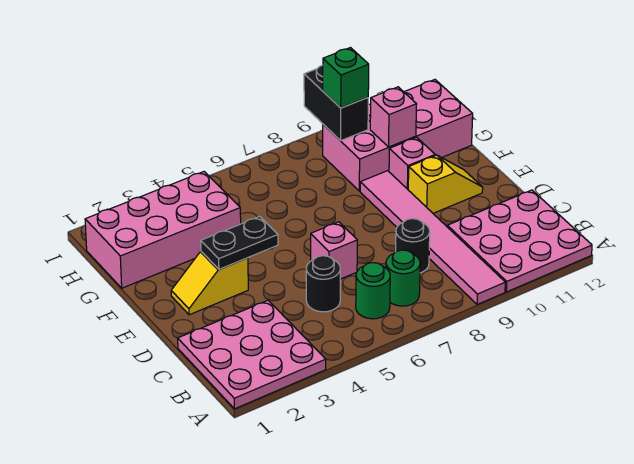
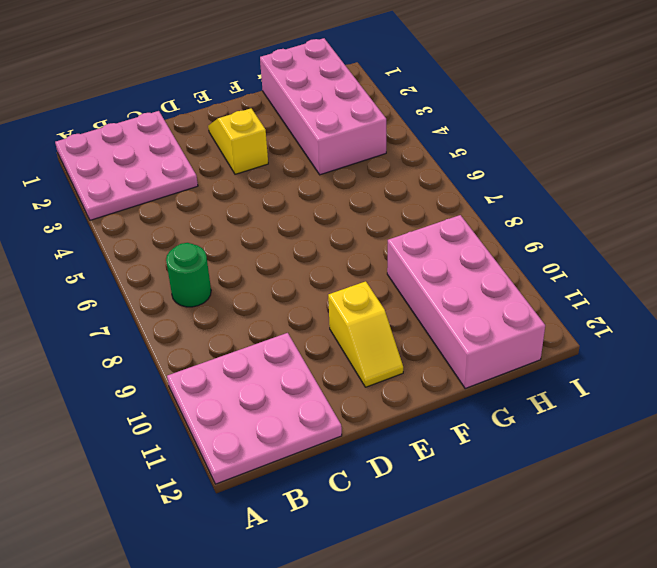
none -> pink tile A9:F9 level 1
none -> green round brick B6 level 1
none -> black round brick C5 level 1

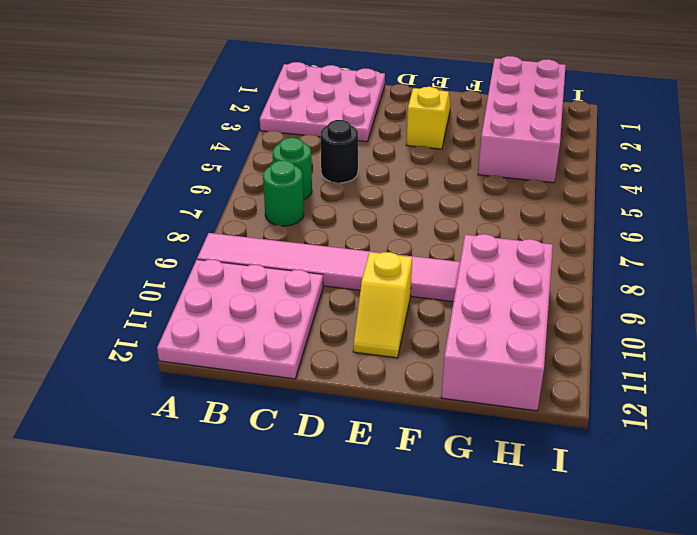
none -> black round brick C8 level 1
none -> pink brick D6 level 1
none -> pink brick F10 level 1

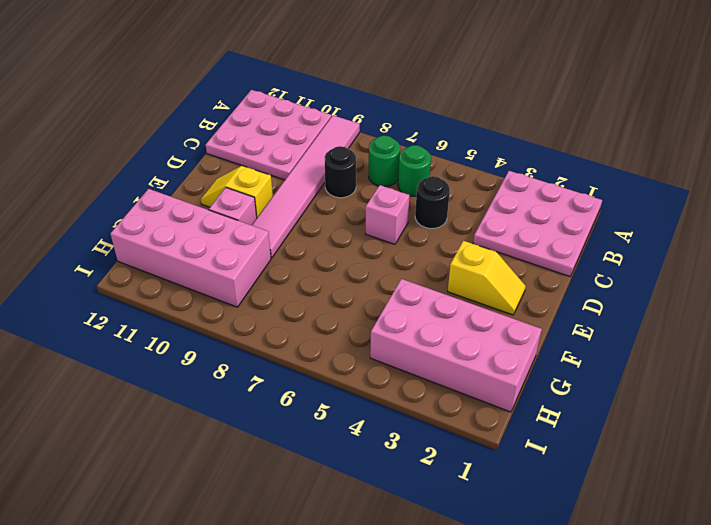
none -> black plate E3:E4 level 2
none -> pink brick G10 level 2
none -> black brick H9:I9 level 2

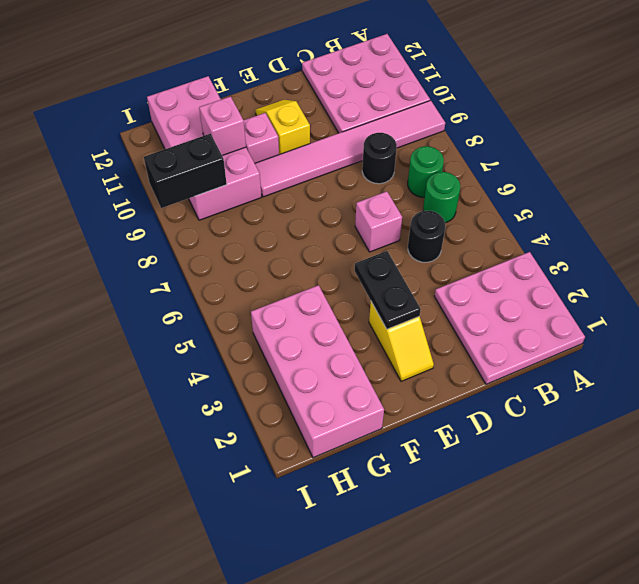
none -> green brick H9 level 3

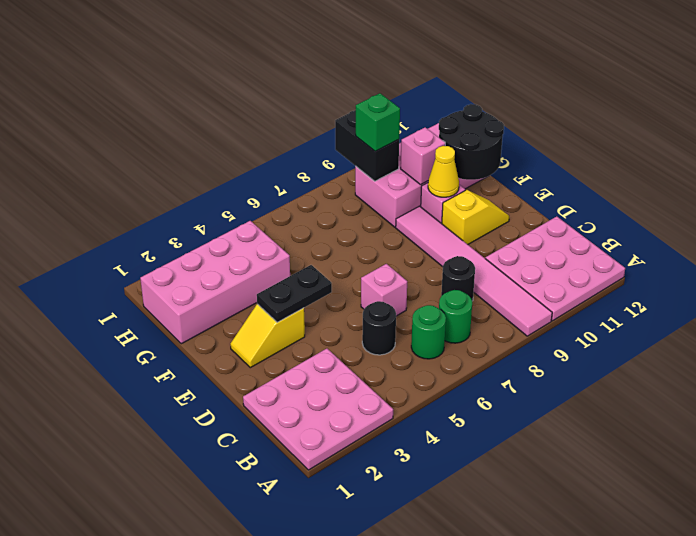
yellow cone F10 level 2 -> none
black round brick F11:G12 level 2 -> none

